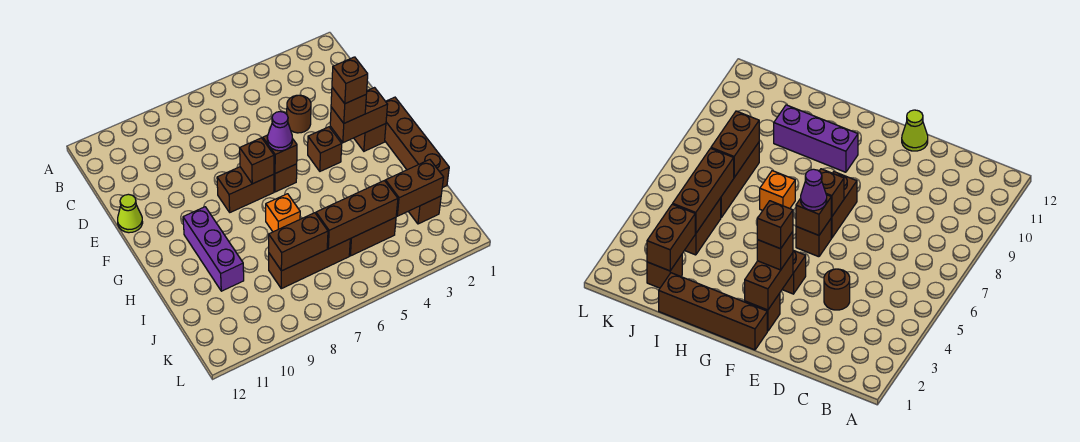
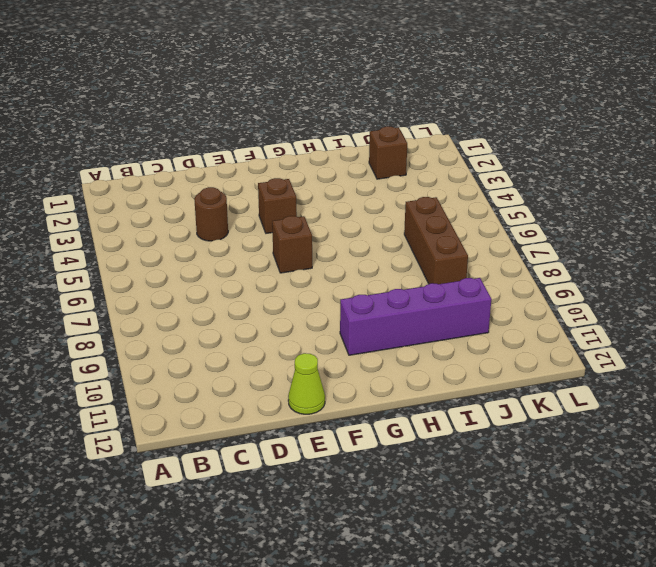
purple brick G10:J10 level 1 -> purple brick G10:I10 level 1
none -> brown brick F1:I1 level 1
none -> brown brick F2 level 1
none -> brown brick F7:F8 level 1

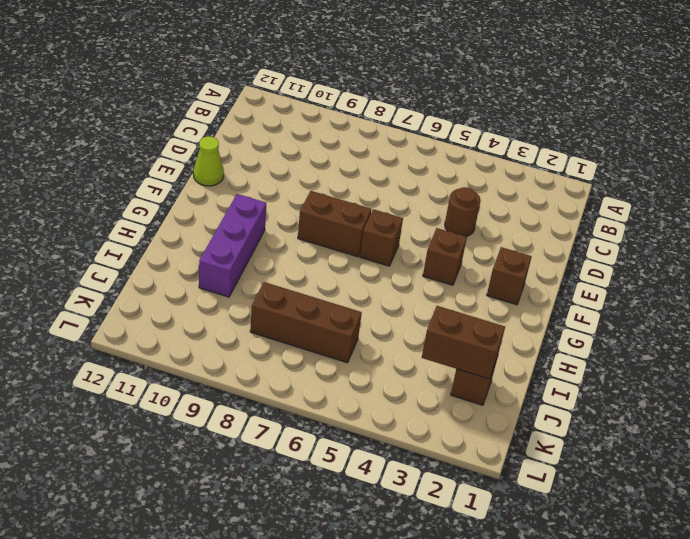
none -> brown brick F1:I1 level 1
none -> orange brick H7 level 1
none -> brown brick J4:J5 level 1

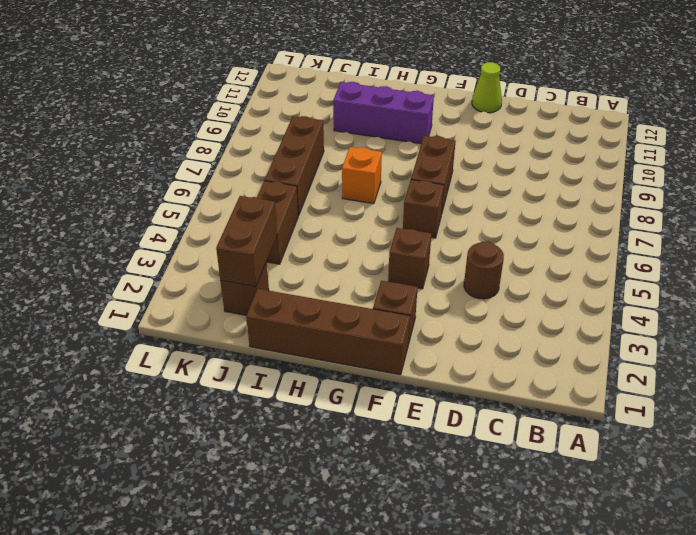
none -> brown brick F2:F3 level 2
none -> brown brick F6 level 2
none -> brown brick F7 level 2

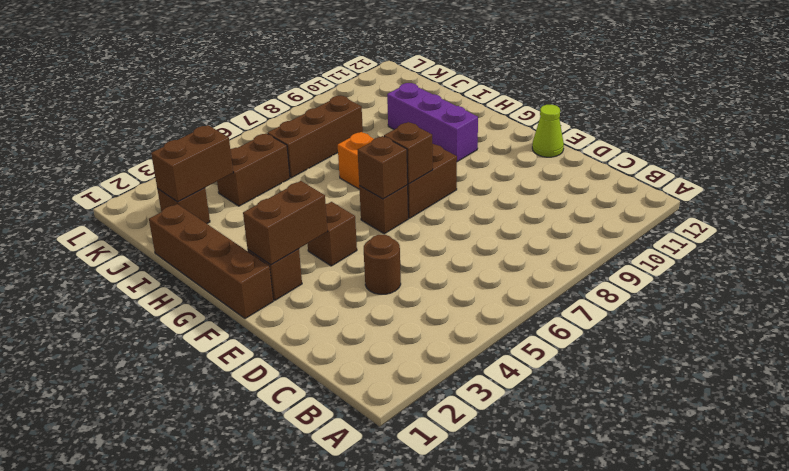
none -> brown brick J4:J6 level 2
none -> brown brick J7:J8 level 2
none -> brown brick F3 level 3

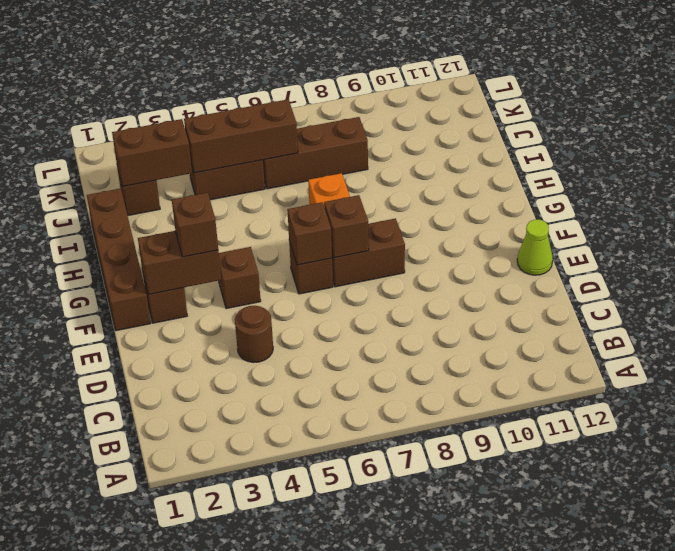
none -> purple brick G10:I10 level 1
none -> brown brick J7:J8 level 2
none -> purple cone F6 level 3

